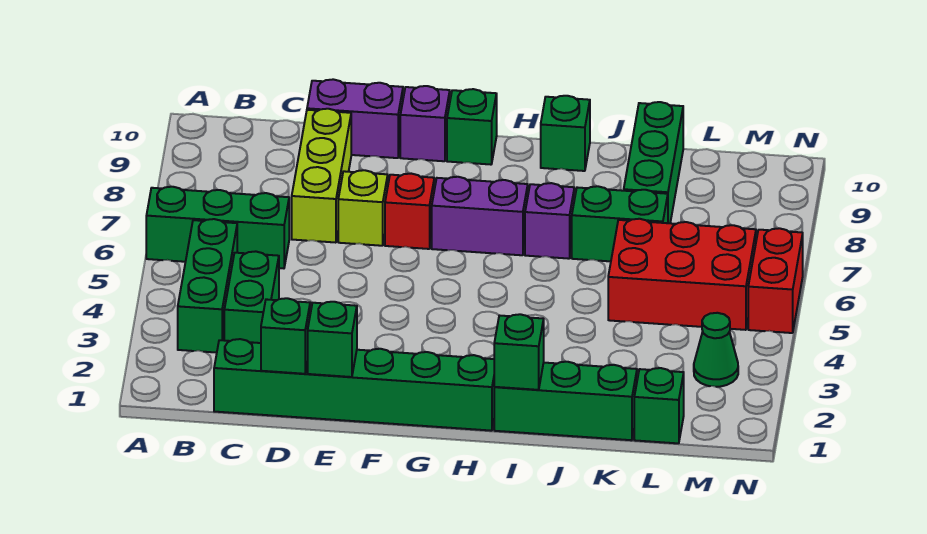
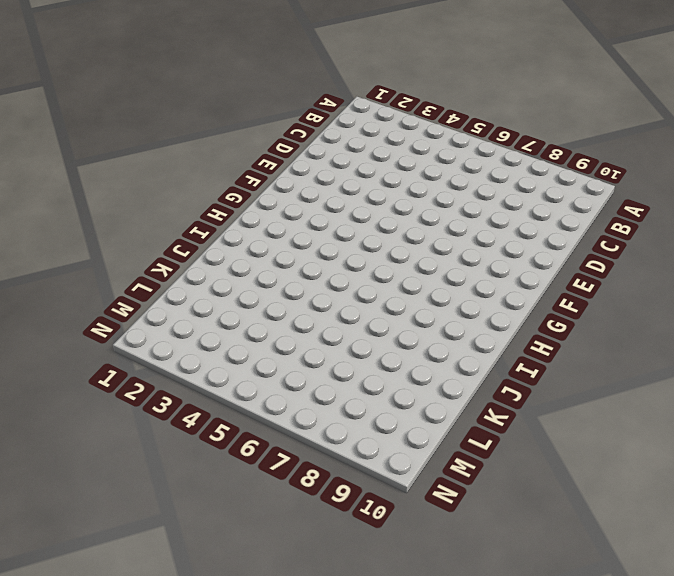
none -> green brick A6:C6 level 1
none -> green brick B3:B5 level 1
none -> green brick C1:H1 level 1

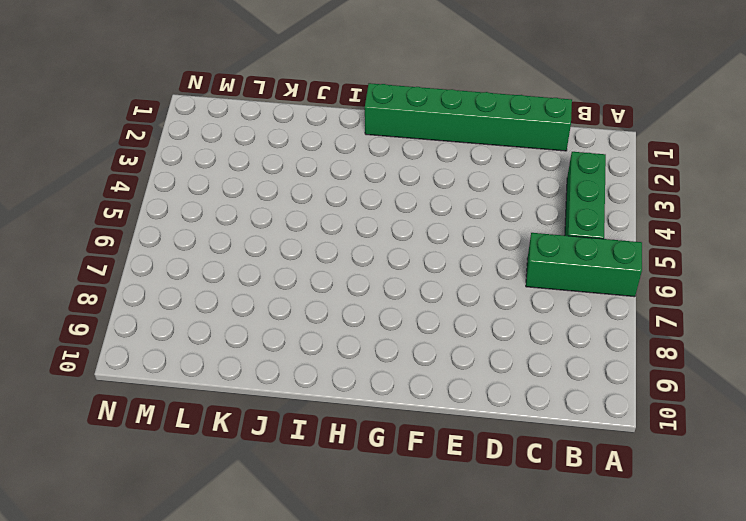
none -> green brick C3:C4 level 1
none -> lime brick D7:D9 level 1
none -> purple brick D10:E10 level 1

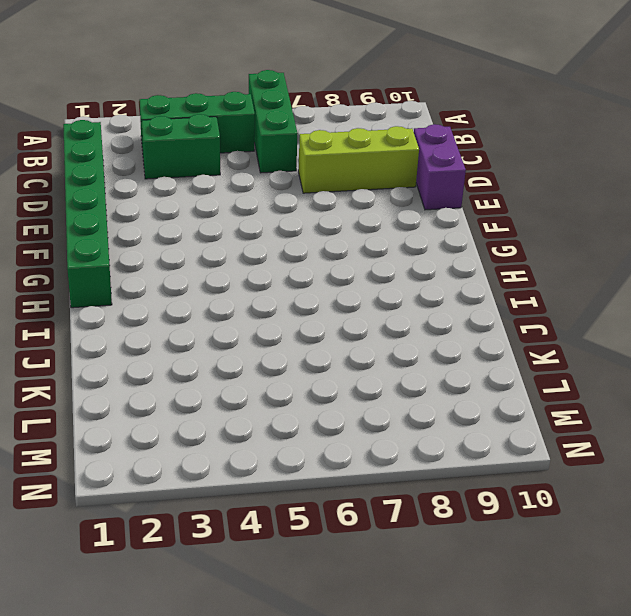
none -> lime brick E7 level 1
none -> red brick F7 level 1
none -> purple brick F10 level 1

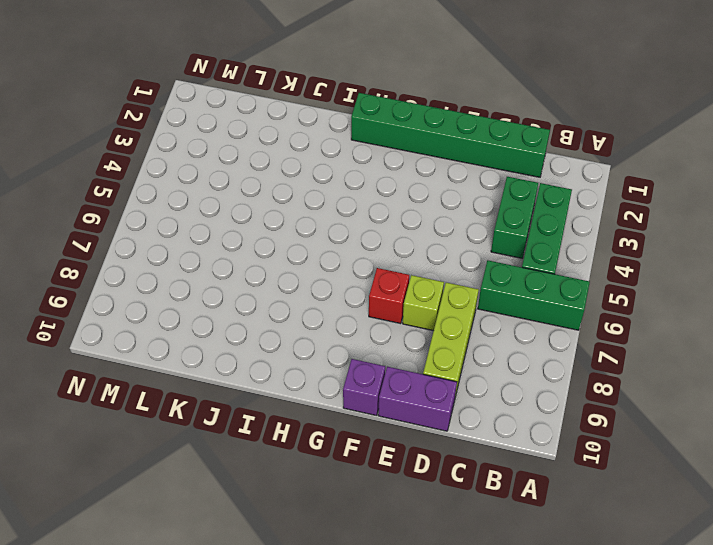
none -> purple brick G7:H7 level 1
none -> green brick G10 level 1
none -> green brick I1:K1 level 1

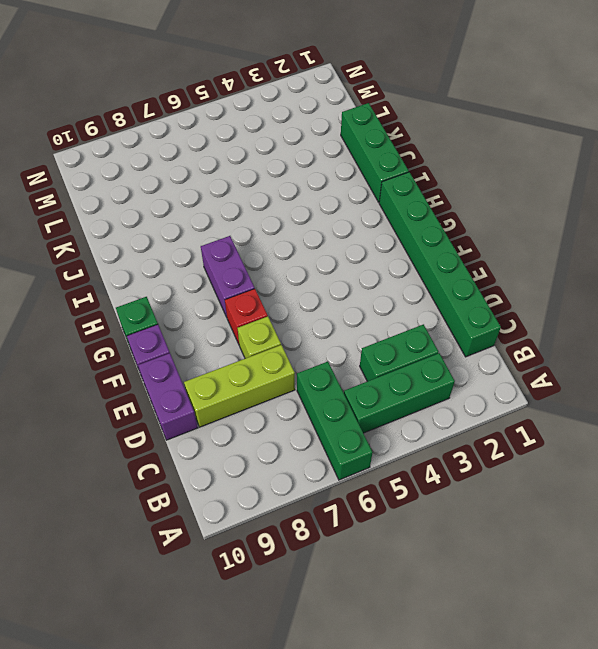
none -> purple brick I7 level 1
none -> green brick I10 level 1
none -> green brick J7:K7 level 1

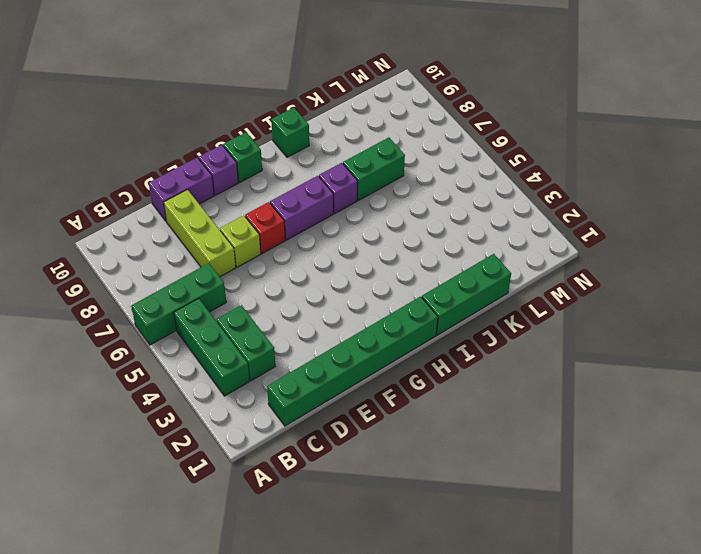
none -> red brick K5:M6 level 1
none -> green brick K8:K10 level 1
none -> green brick L1 level 1

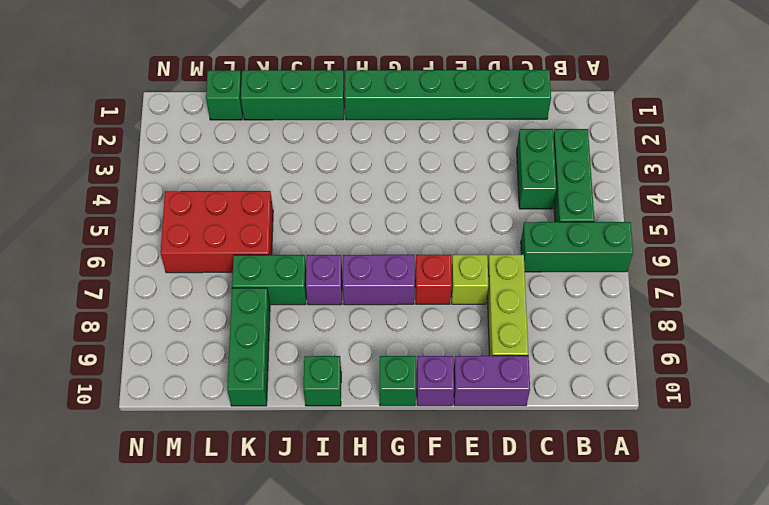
none -> green cone M3 level 1
none -> red brick N5:N6 level 1
none -> green brick D1 level 2

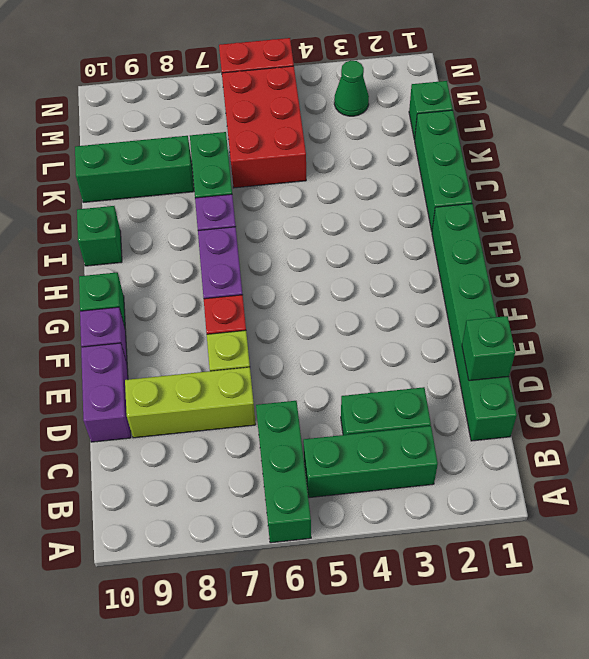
none -> green brick E1 level 2
none -> green brick I1 level 2

